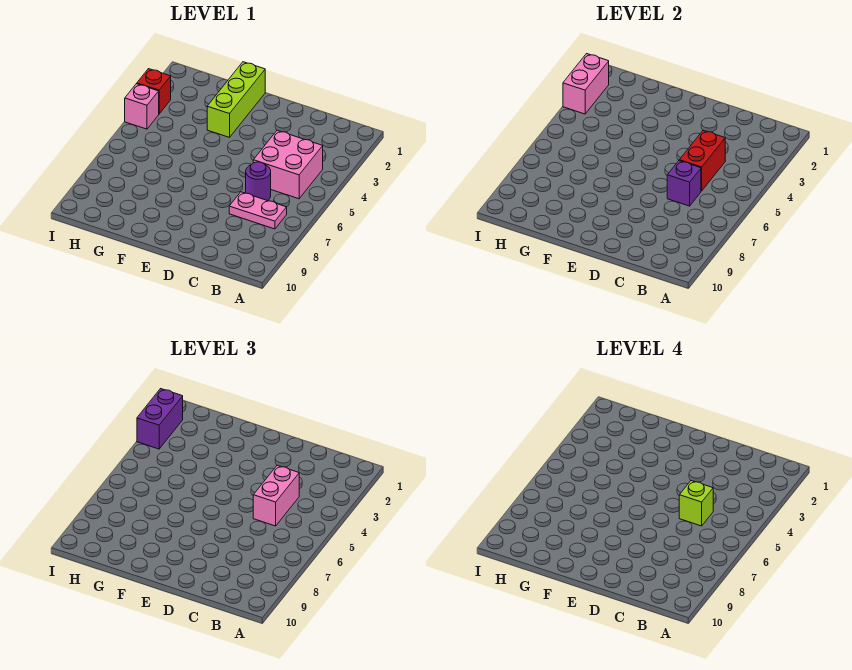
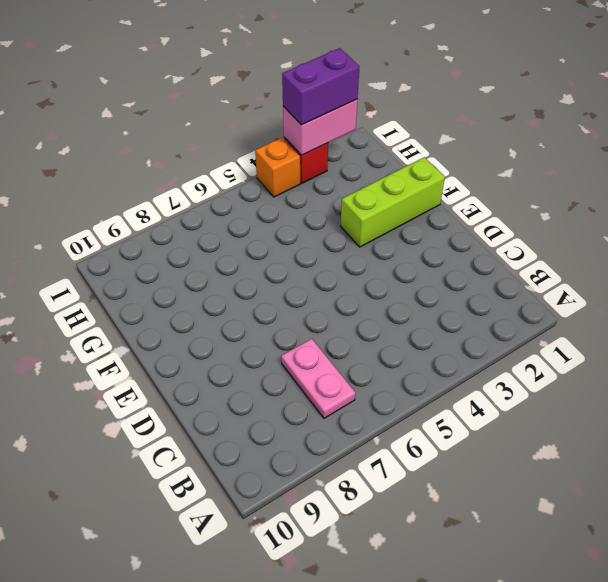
orange brick I4 level 1 -> pink brick I4 level 1
none -> pink brick B4:C5 level 1
none -> purple round brick C6 level 1
none -> red brick C4:C5 level 2

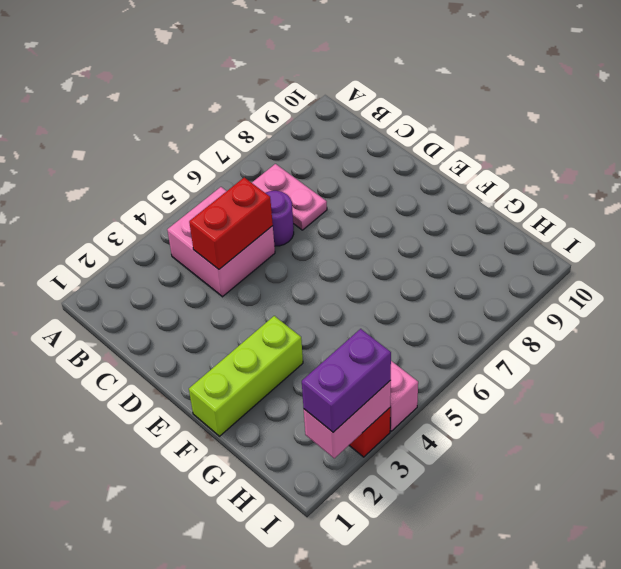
none -> purple brick C6 level 2
none -> pink brick C4:C5 level 3
none -> lime brick C5 level 4

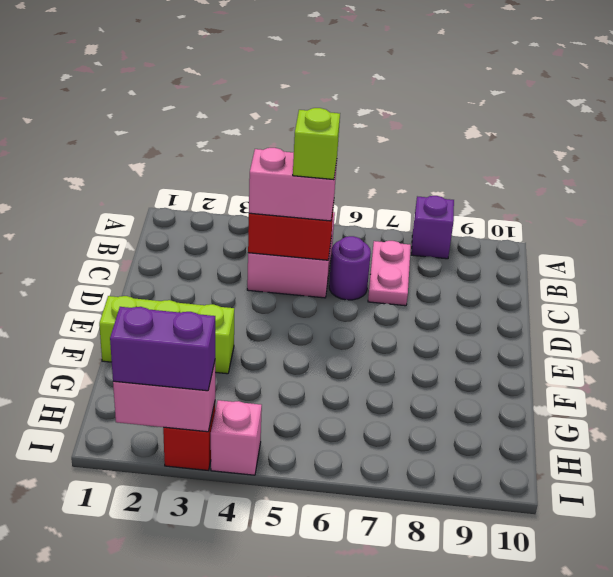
purple brick A8 level 1 -> purple brick C6 level 2

